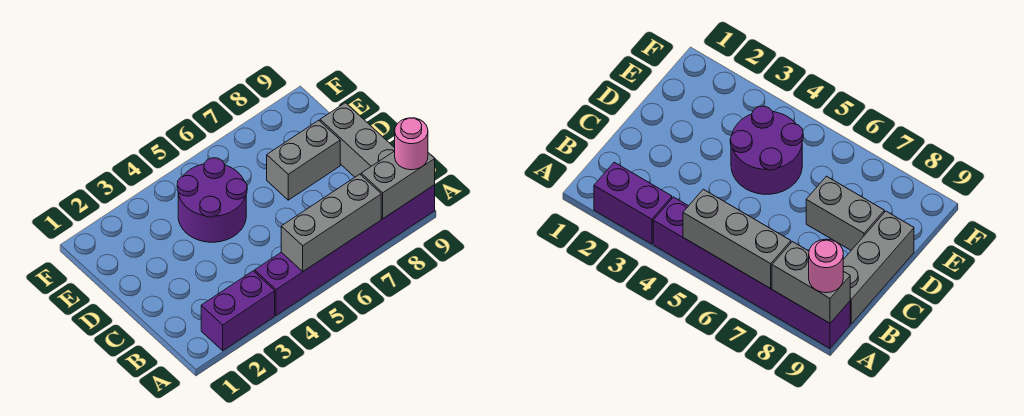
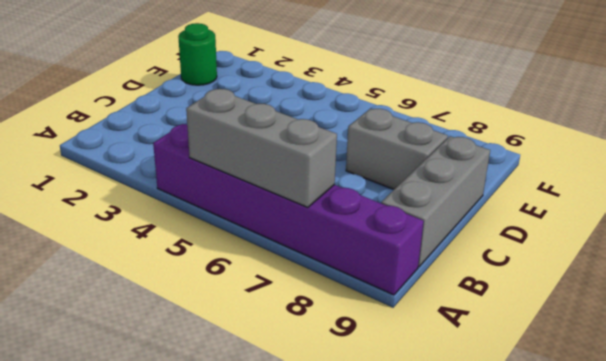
green round brick E1 level 1 -> none
none -> purple brick A2:A3 level 1
none -> purple round brick D4:E5 level 1

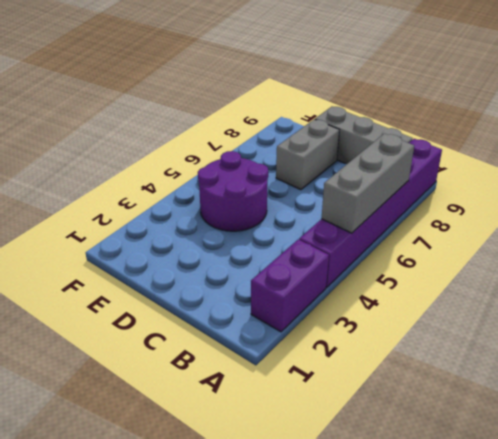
none -> grey brick A8:A9 level 2
none -> pink round brick A9 level 3

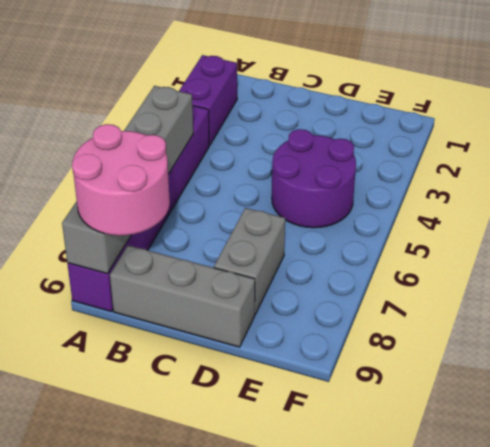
pink round brick A8:B9 level 3 -> pink round brick A9 level 3

